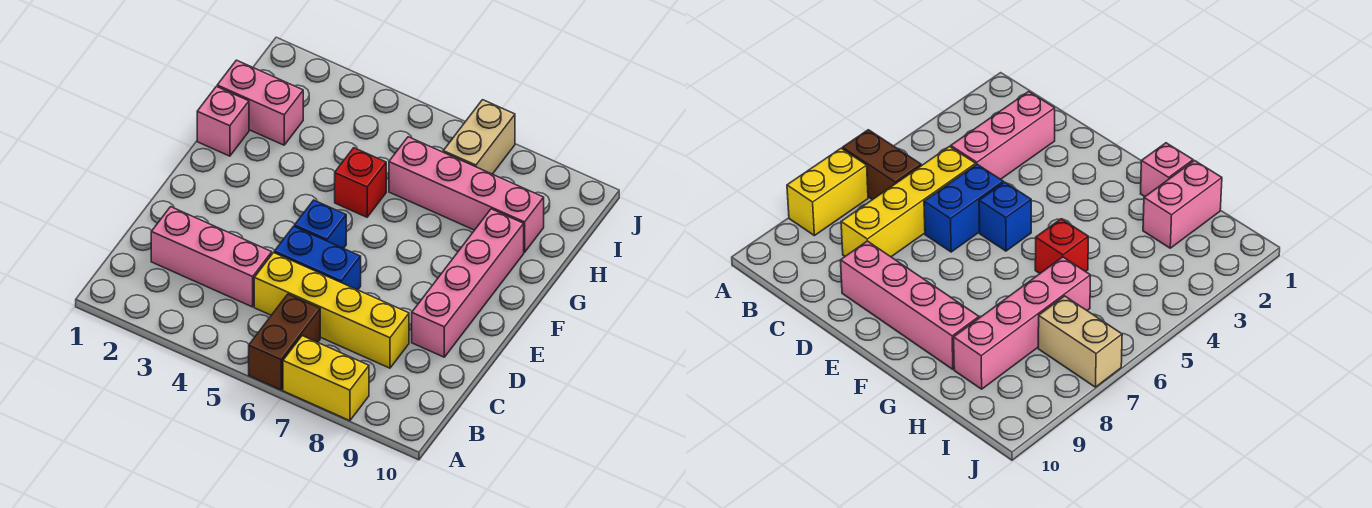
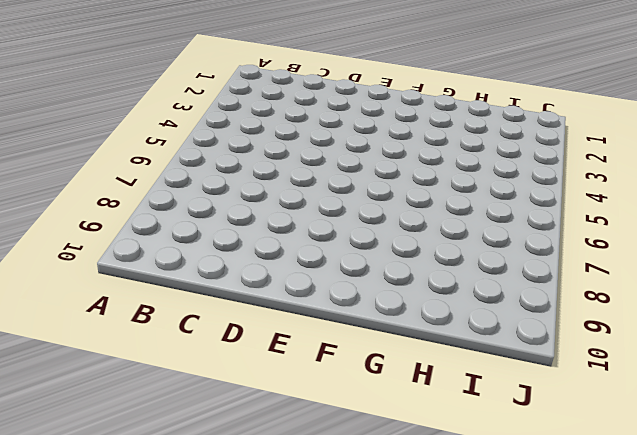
none -> brown brick A6:B6 level 1
none -> yellow brick A7:A8 level 1
none -> pink brick C2:C4 level 1

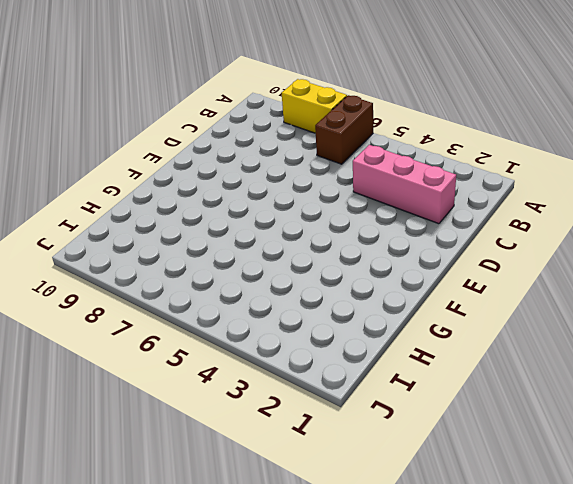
none -> yellow brick C5:C8 level 1
none -> blue brick D5:D6 level 1
none -> pink brick D9:G9 level 1

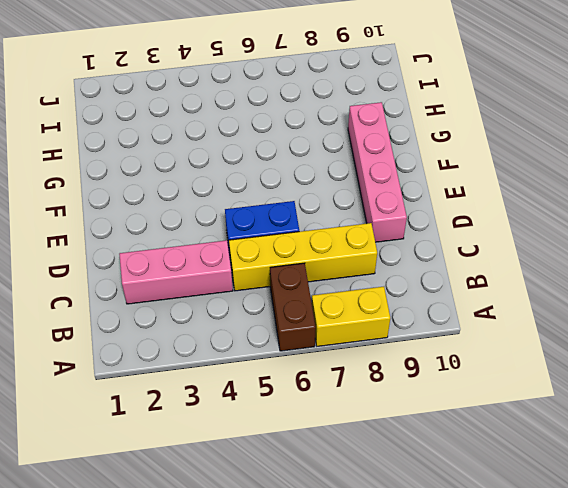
none -> blue brick E5 level 1
none -> pink brick G1 level 1
none -> red brick G5 level 1

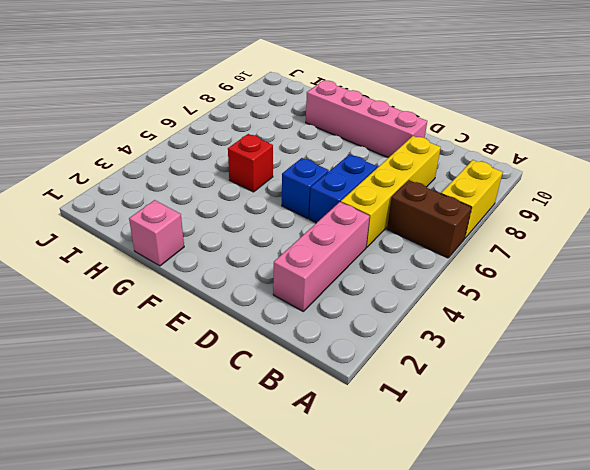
none -> pink brick H1:H2 level 1
none -> pink brick H6:H9 level 1
none -> tan brick I7:J7 level 1

